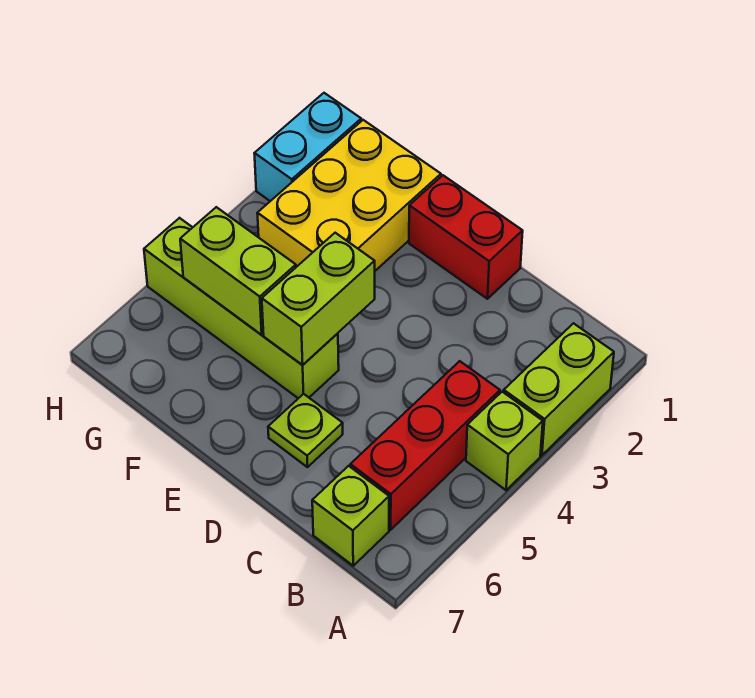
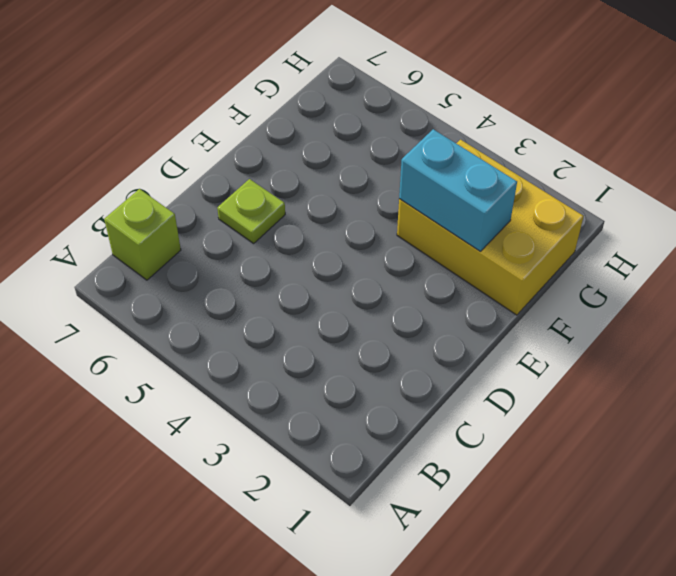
cyan brick F2:F3 level 2 -> cyan brick H1:H2 level 1
none -> lime brick A2:A3 level 1
none -> lime brick A4 level 1

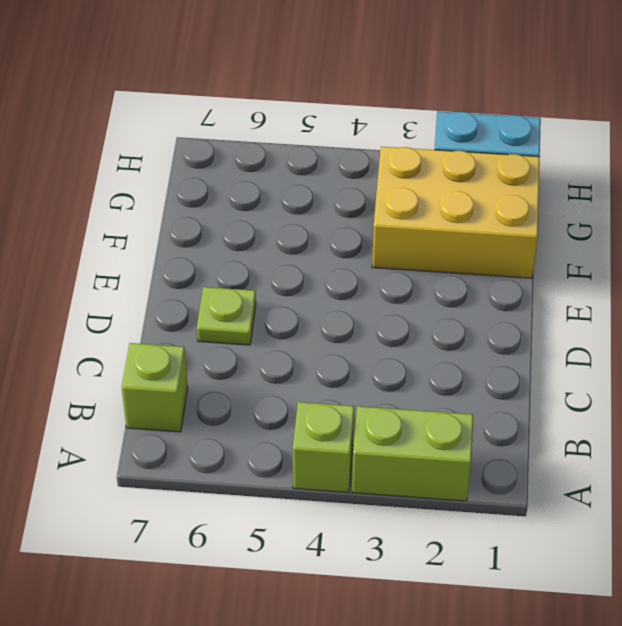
none -> red brick B4:B6 level 1
none -> red brick D1:E1 level 1

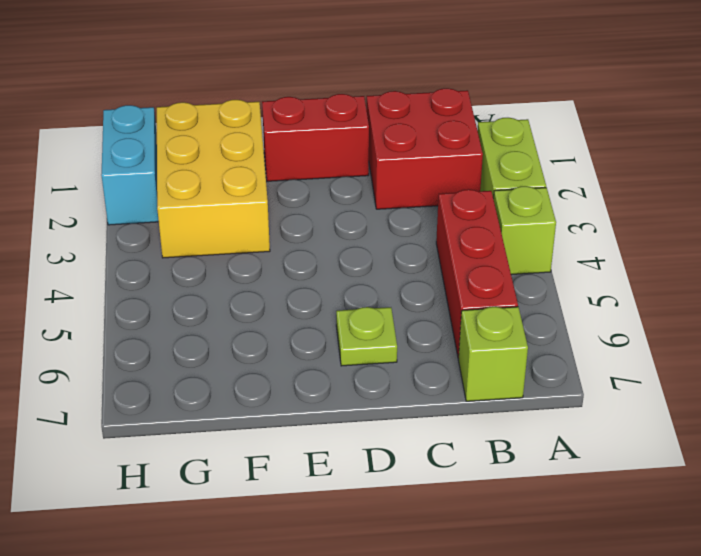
red brick B1:C2 level 1 -> none
none -> lime brick E5:H5 level 1
none -> lime brick E4:E5 level 2

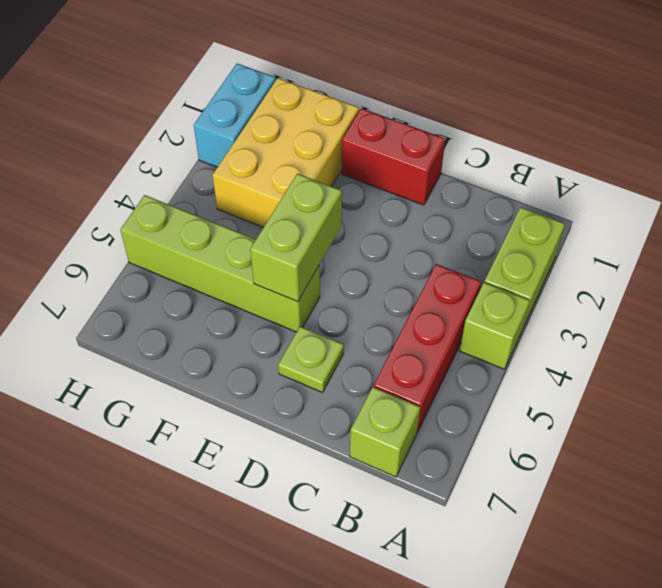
none -> lime brick F5:G5 level 2

